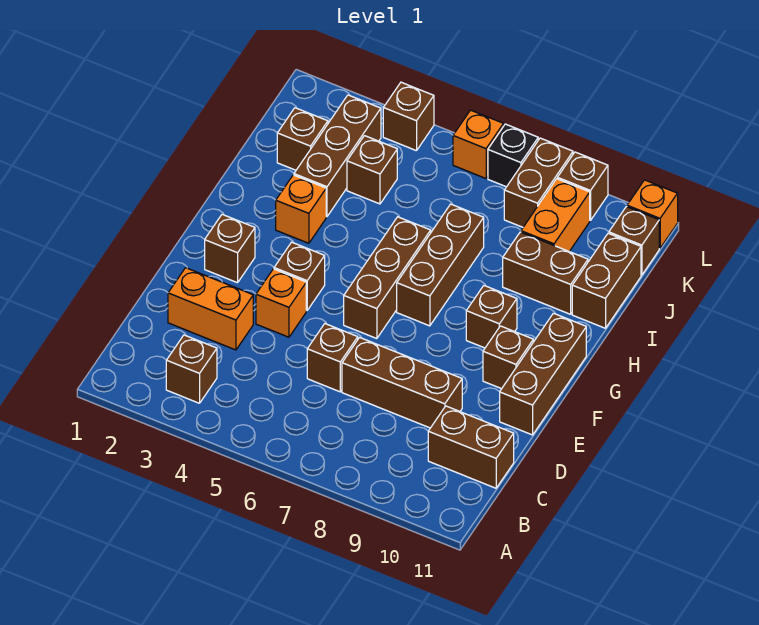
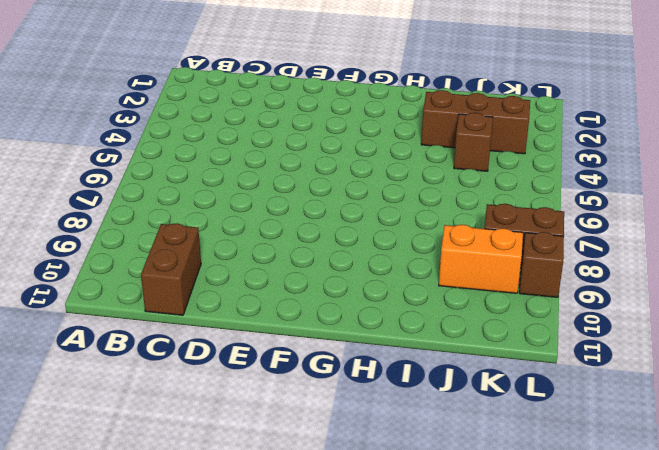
none -> brown brick B3 level 1
none -> orange brick D2:D3 level 1
none -> brown brick D6 level 1

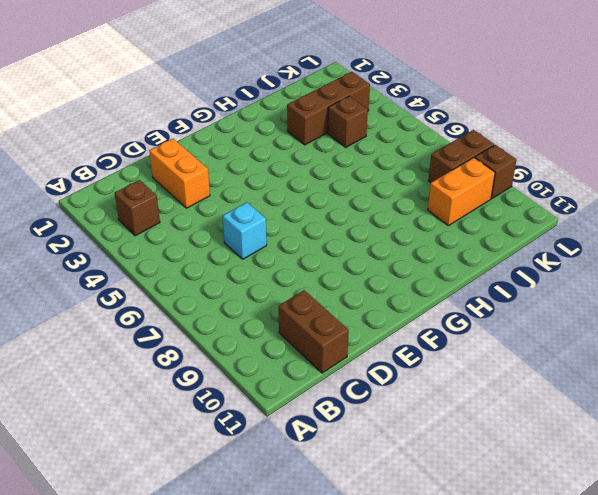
cyan brick D6 level 1 -> brown brick D6 level 1
none -> brown brick D7:D9 level 1
none -> orange brick E4 level 1
none -> brown brick E11:G11 level 1

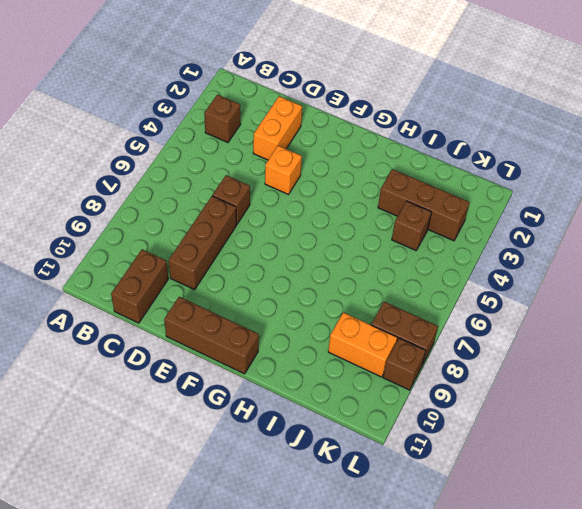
none -> brown brick F2 level 1
none -> brown brick F4 level 1
none -> brown brick F6:H6 level 1

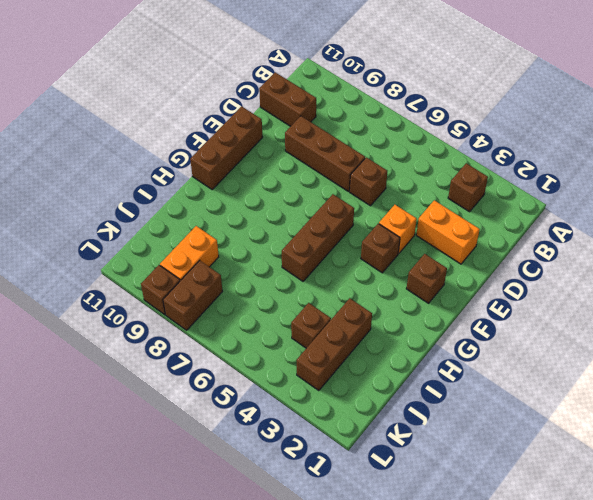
none -> brown brick F10 level 1
none -> brown brick G7:I7 level 1
none -> brown brick G9 level 1

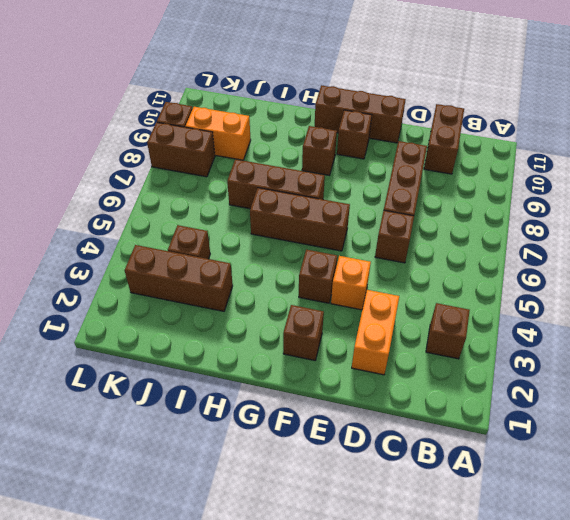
none -> orange brick H3 level 1
none -> brown brick I9:I10 level 1
none -> brown brick I11:J11 level 1

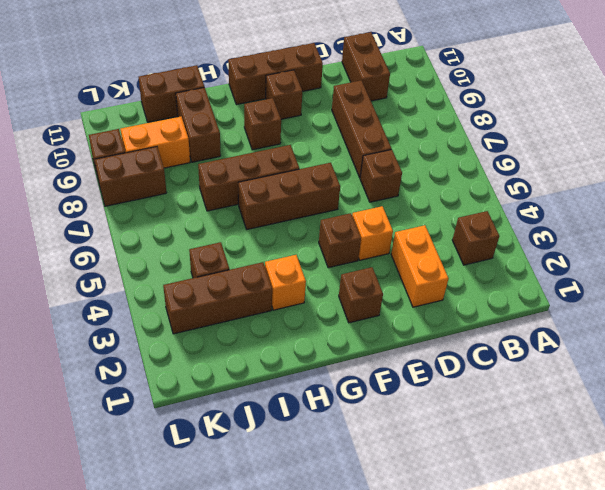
none -> brown brick J2 level 1
none -> brown brick K11 level 1
none -> brown brick L4 level 1

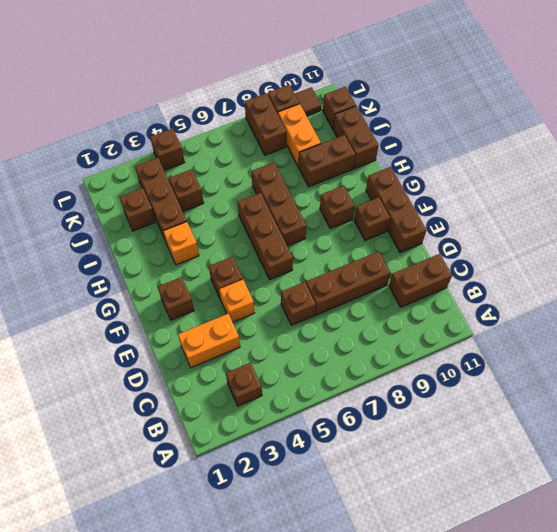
brown tile L10 level 1 -> none
none -> orange brick L6 level 1
none -> black brick L7 level 1
none -> orange brick L11 level 1

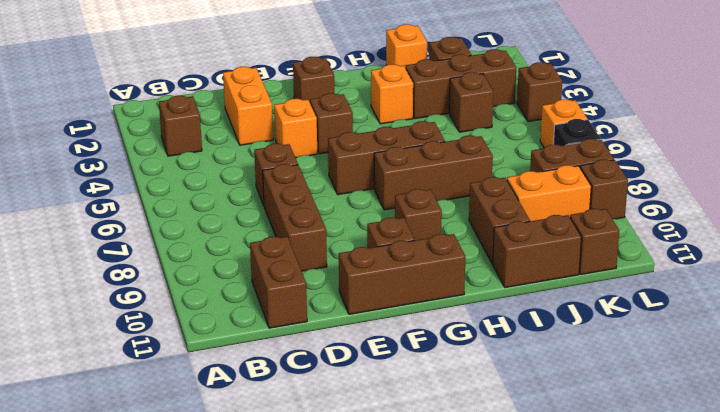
orange brick I1 level 1 -> orange brick L11 level 1

